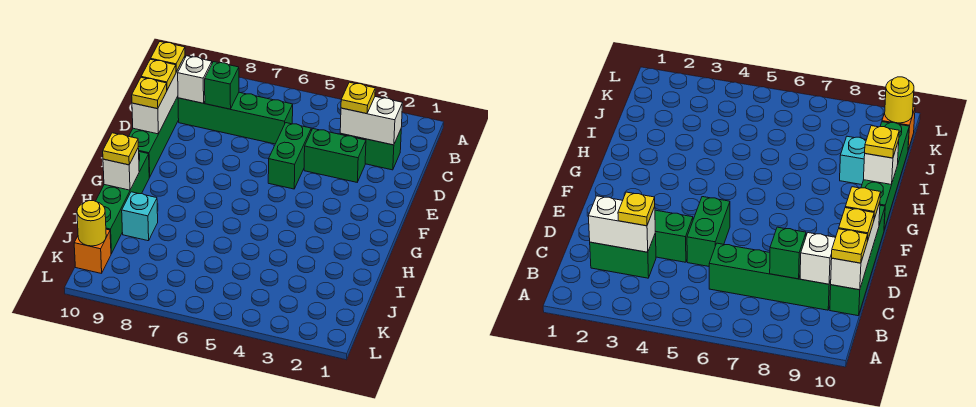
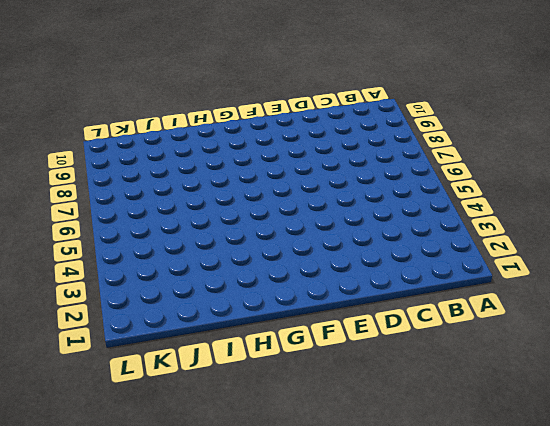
none -> green brick C2:C3 level 1
none -> green brick C6:C9 level 1
none -> green brick C10:F10 level 1

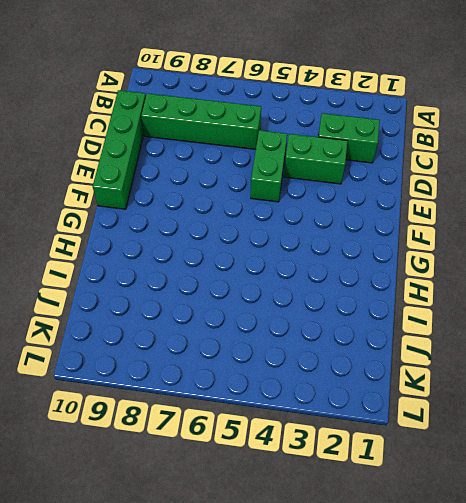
none -> green brick G10:J10 level 1
none -> cyan brick I9 level 1
none -> orange brick K10 level 1

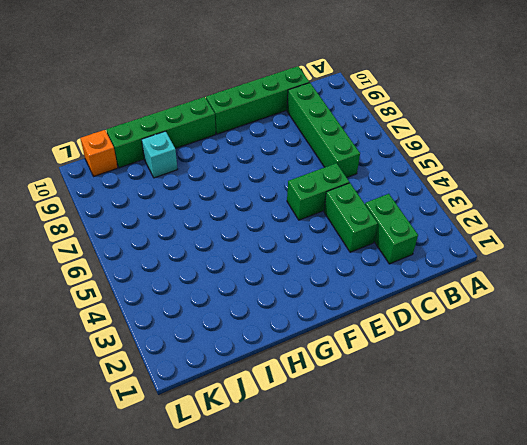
none -> white brick C2:C3 level 2
none -> green brick C8 level 2
none -> white brick C9 level 2

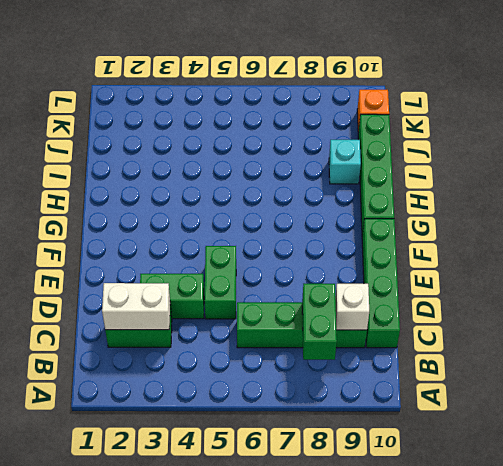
green brick B8:C8 level 2 -> green brick C8 level 2
none -> white brick C10:E10 level 2
none -> white brick H10 level 2
none -> yellow round brick K10 level 2

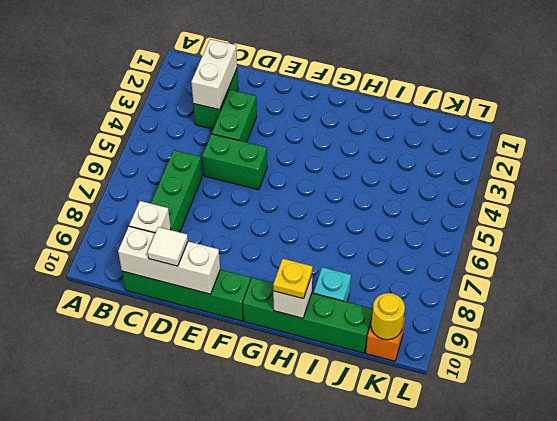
white tile D10 level 3 -> yellow plate D10 level 3
none -> green brick C8 level 2
none -> yellow plate C3 level 3
none -> yellow plate C10 level 3

